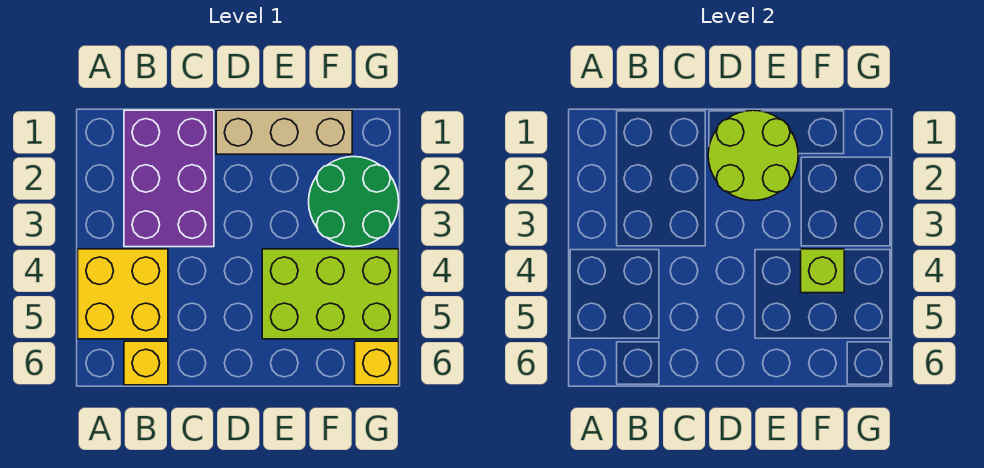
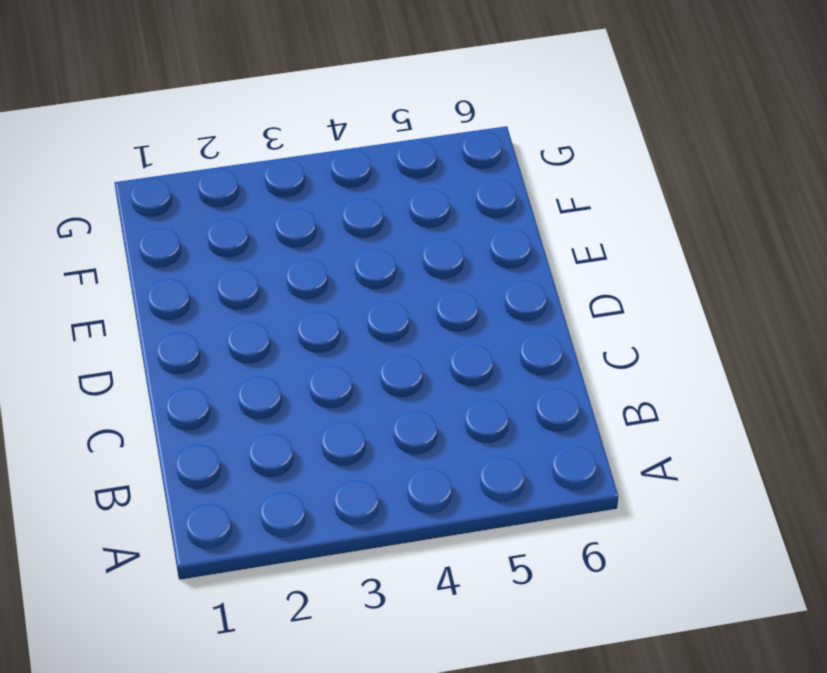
none -> yellow brick A4:B5 level 1
none -> purple brick B1:C3 level 1

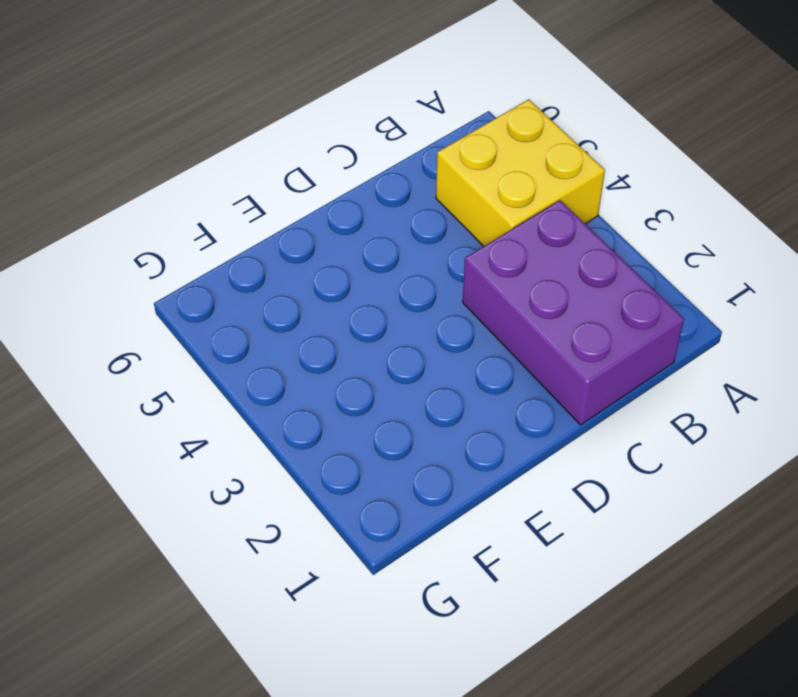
none -> yellow brick B6 level 1
none -> tan brick D1:F1 level 1

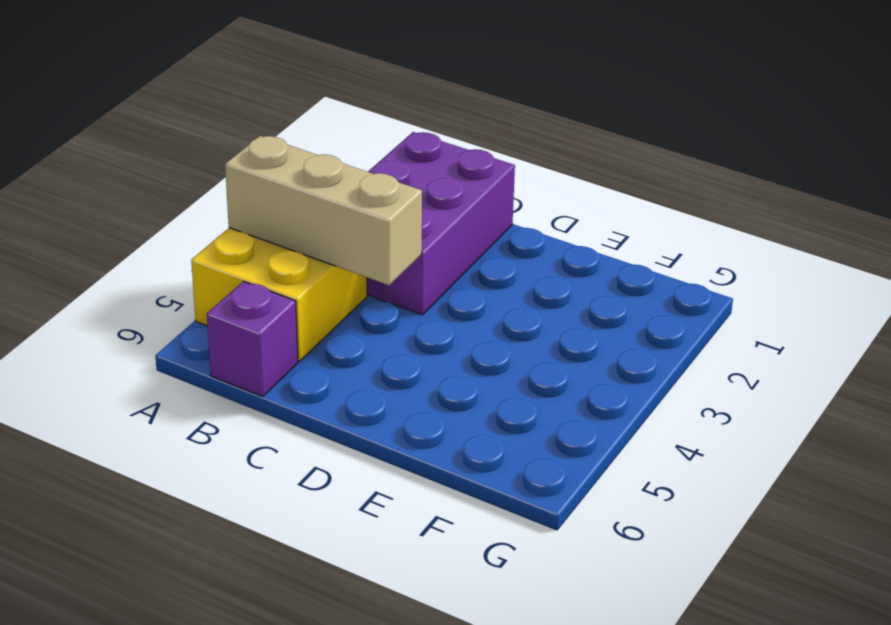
tan brick A4:C4 level 2 -> tan brick D1:F1 level 1
purple brick B6 level 1 -> yellow brick B6 level 1
none -> lime brick E4:G5 level 1
none -> green round brick F2:G3 level 1

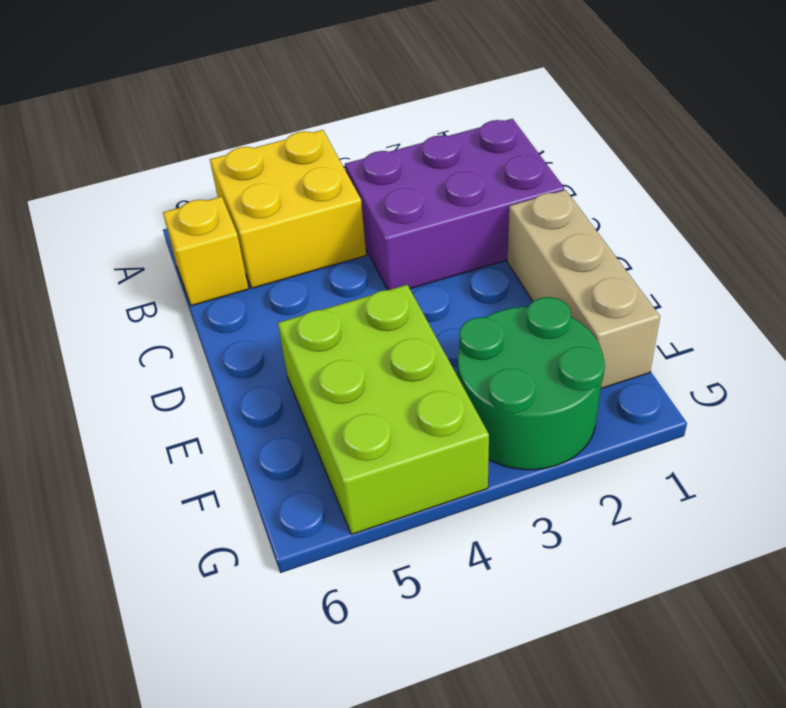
none -> yellow brick G6 level 1
none -> lime round brick D1:E2 level 2

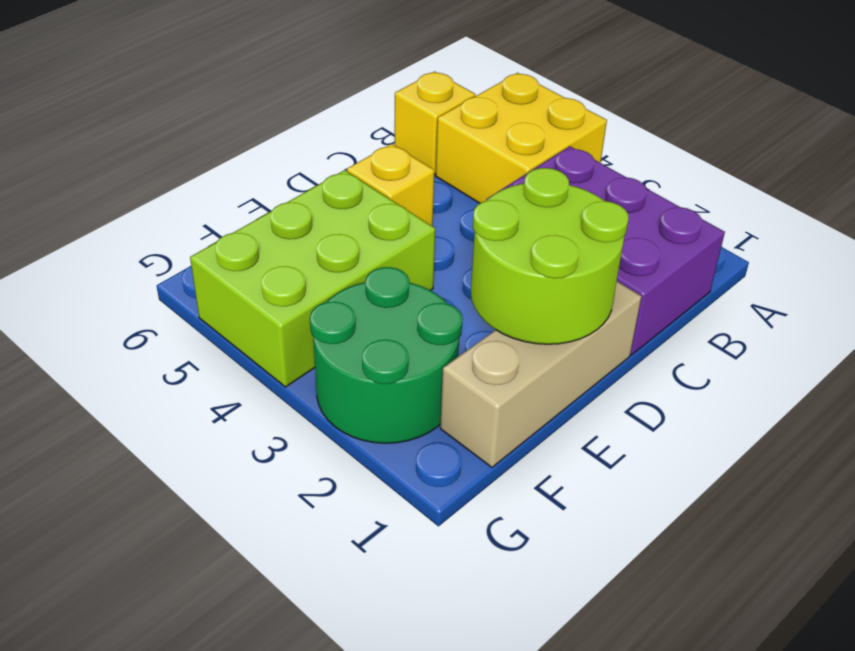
yellow brick D5 level 1 -> yellow brick G6 level 1
none -> lime brick F4 level 2

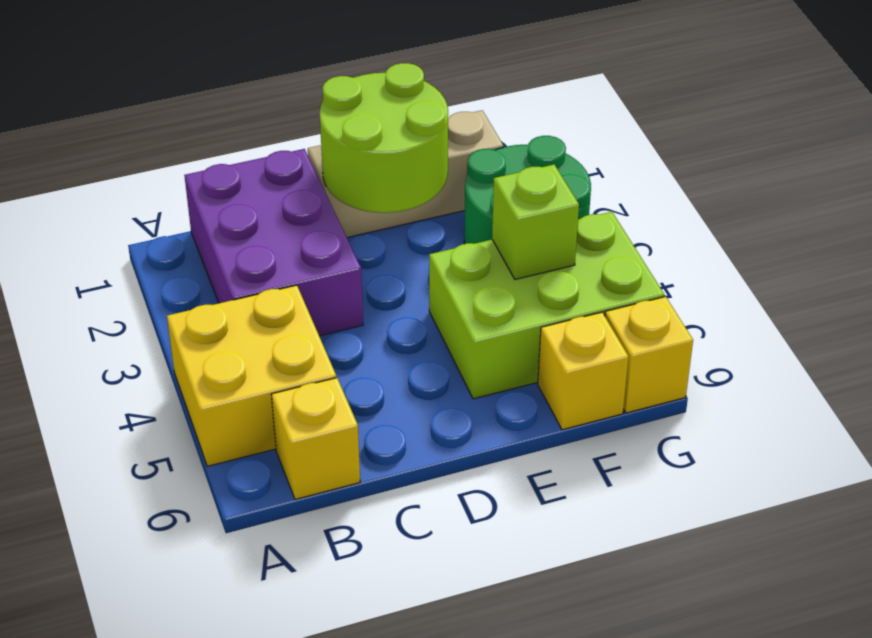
yellow brick F6 level 1 -> none

